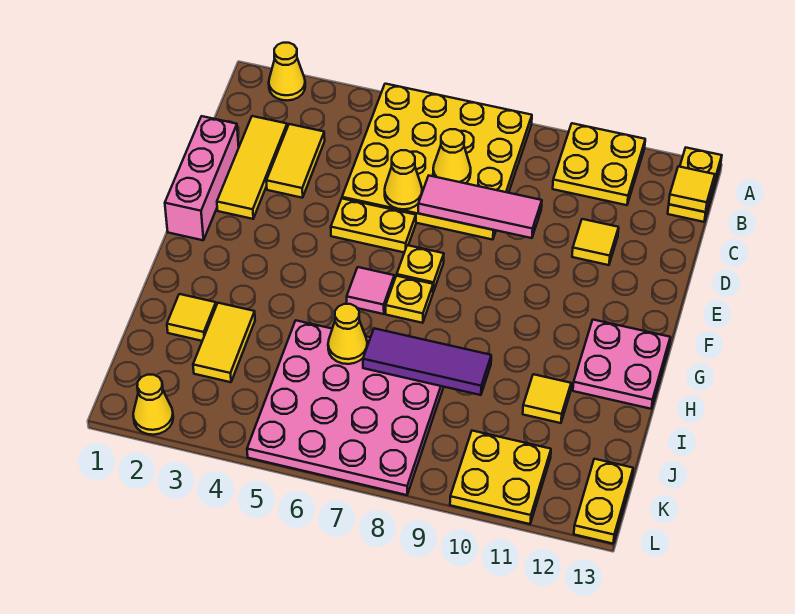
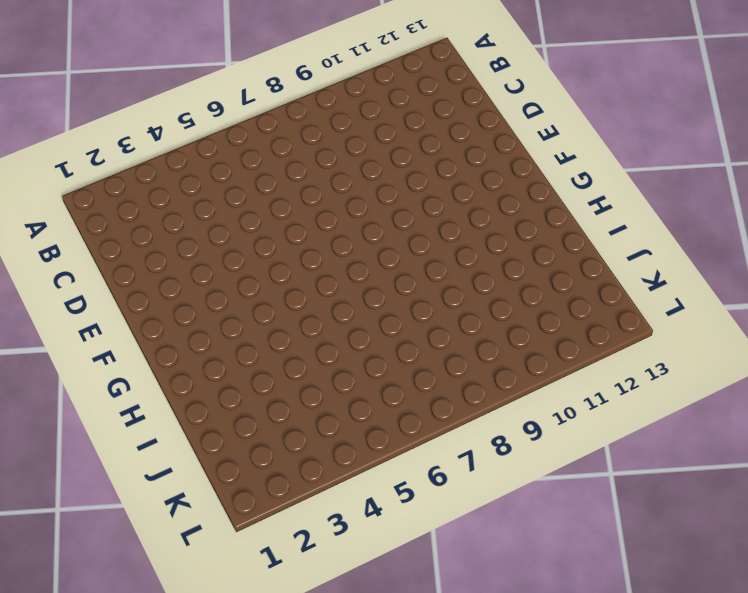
none -> yellow cone A2 level 1
none -> yellow plate A5:D8 level 1
none -> yellow plate A10:B11 level 1

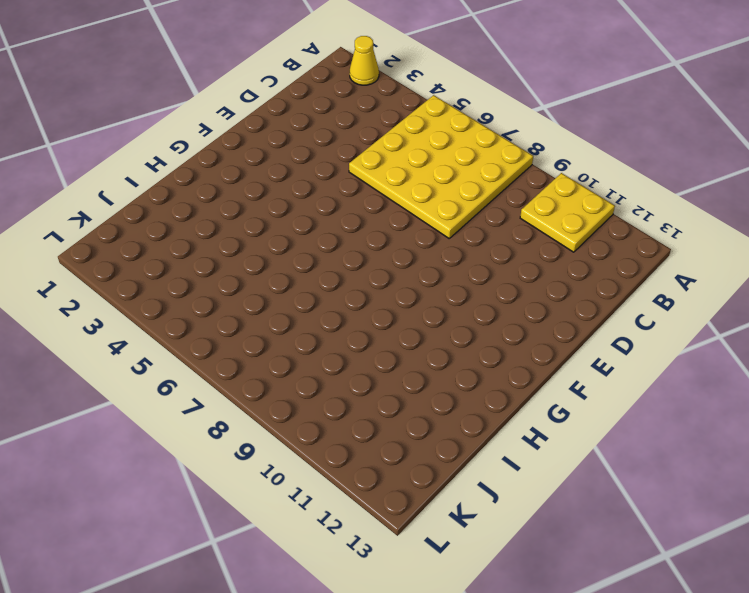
none -> yellow plate A13:B13 level 1
none -> yellow tile C2:E2 level 1
none -> yellow tile C3:D3 level 1

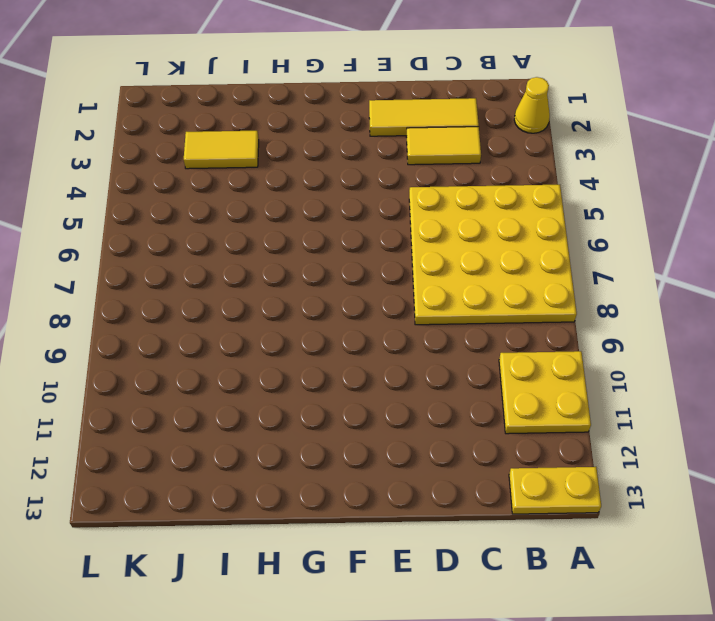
none -> pink brick D1:F1 level 1
none -> yellow tile D11 level 1
none -> yellow plate E5:E6 level 1

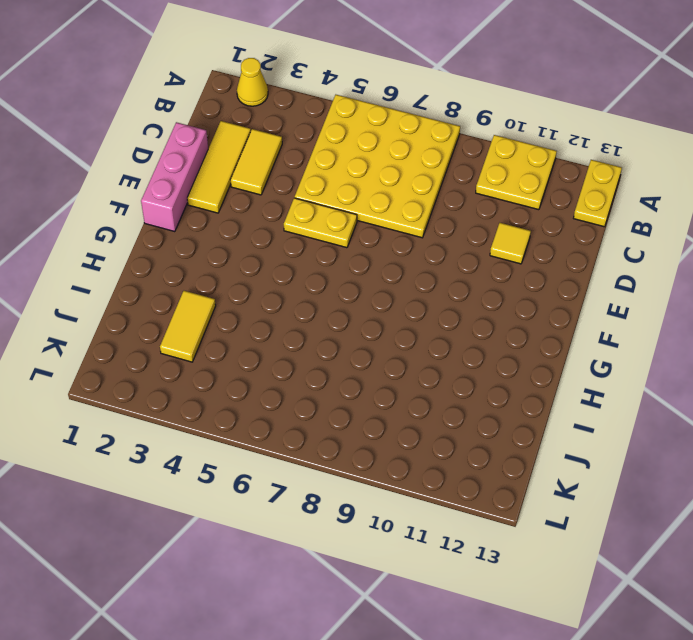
none -> yellow plate F7 level 1
none -> pink tile G6 level 1
none -> yellow plate G7 level 1

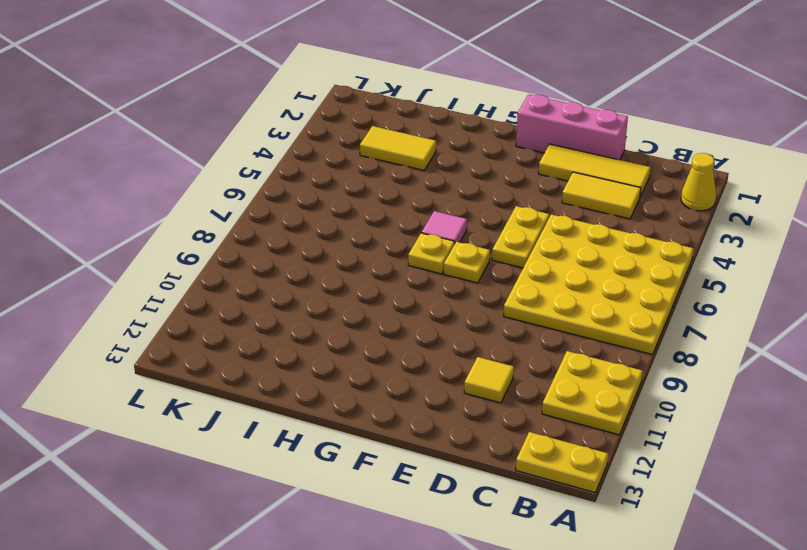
none -> pink plate G12:H13 level 1
none -> yellow tile I2 level 1
none -> pink plate I5:L8 level 1

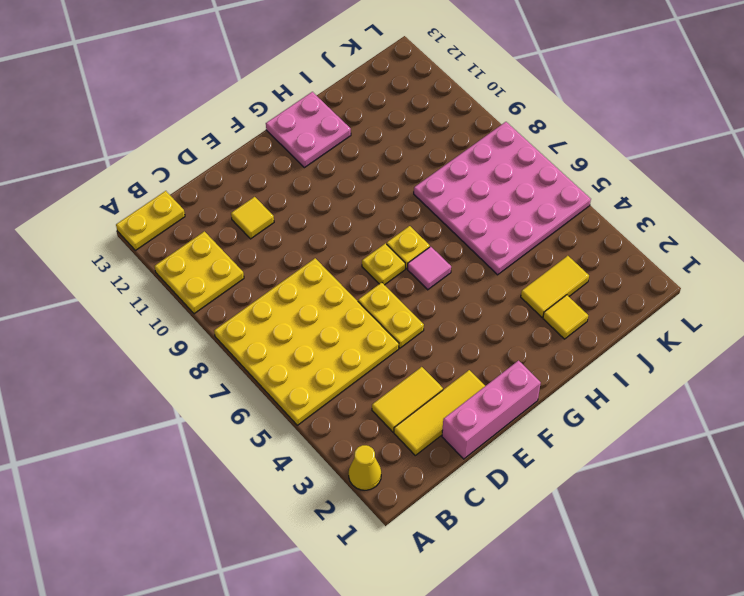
none -> yellow tile I11 level 1
none -> yellow plate K10:L11 level 1
none -> yellow plate K13:L13 level 1

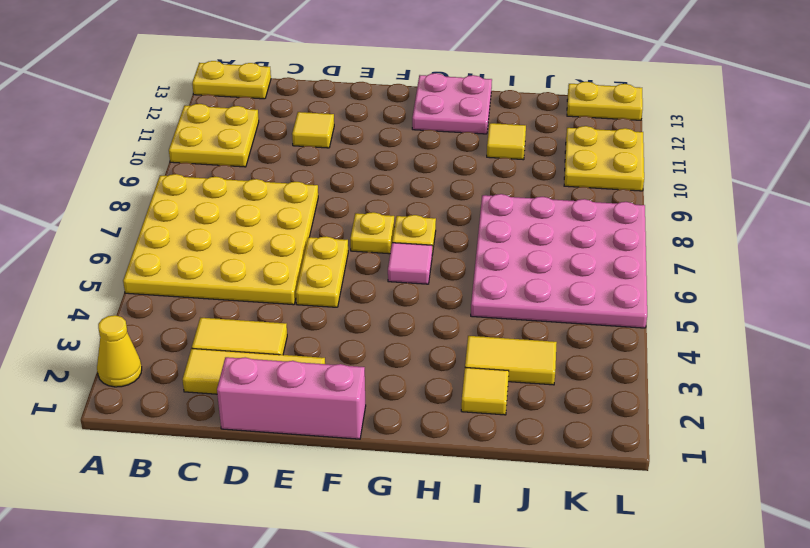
none -> yellow cone L2 level 1
none -> yellow tile B13 level 2
none -> yellow cone C7 level 2

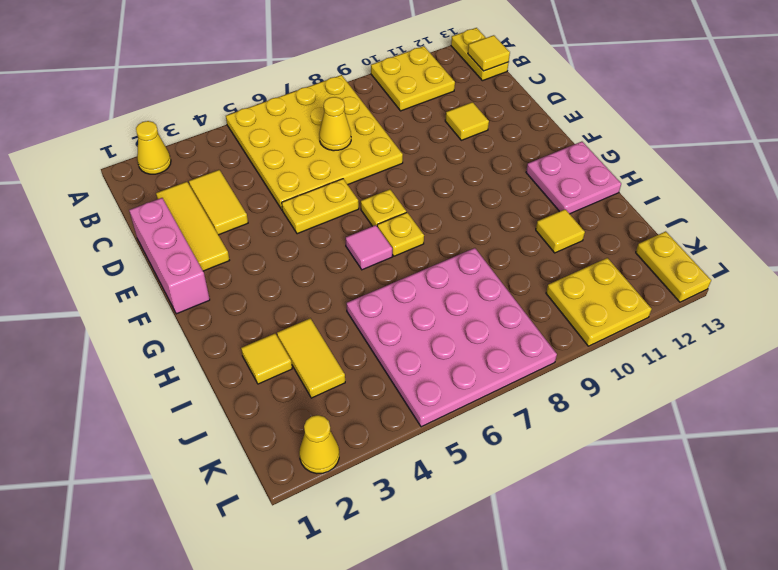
none -> yellow cone D6 level 2
none -> pink tile D7:D9 level 2
none -> yellow cone I6 level 2

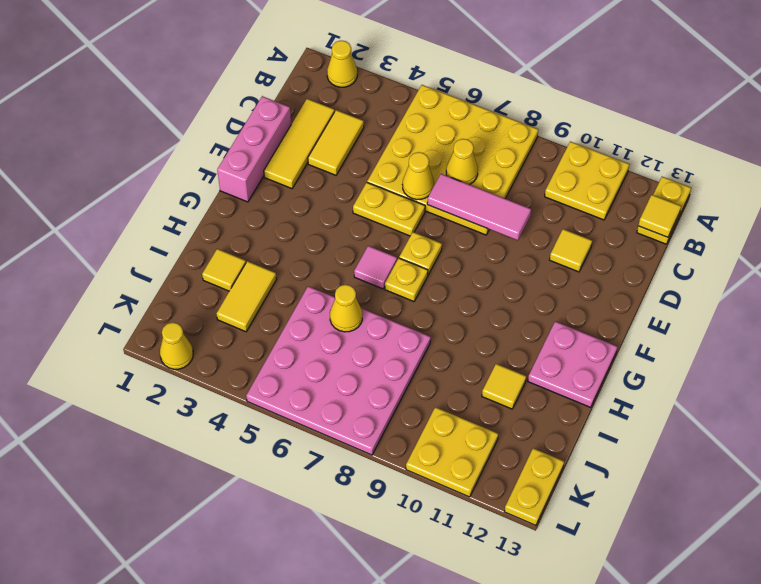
none -> purple tile I7:I9 level 2

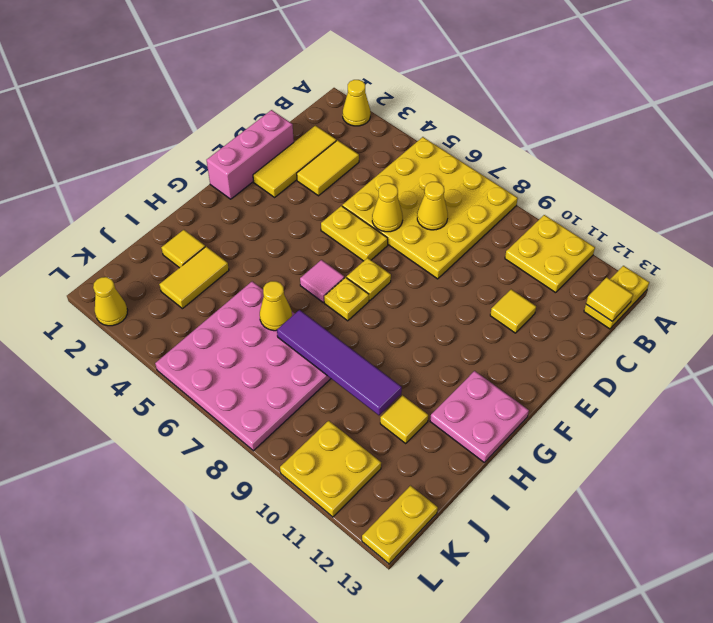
purple tile I7:I10 level 2 -> purple tile I7:I9 level 2
none -> pink tile D7:D9 level 2

